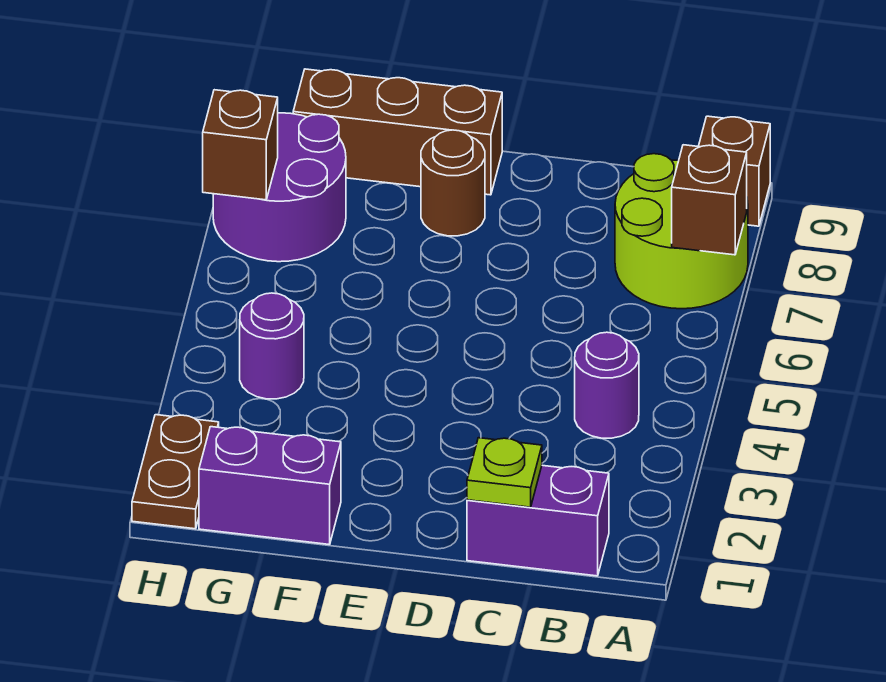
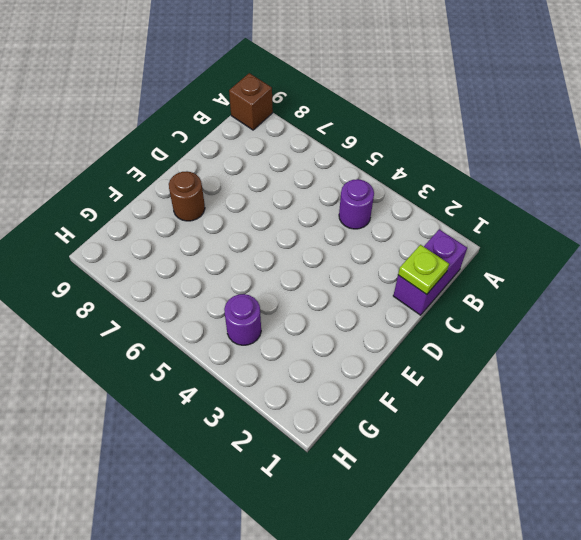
none -> lime round brick A7:B8 level 1
none -> brown brick E9:G9 level 1
none -> purple brick F1:G1 level 1

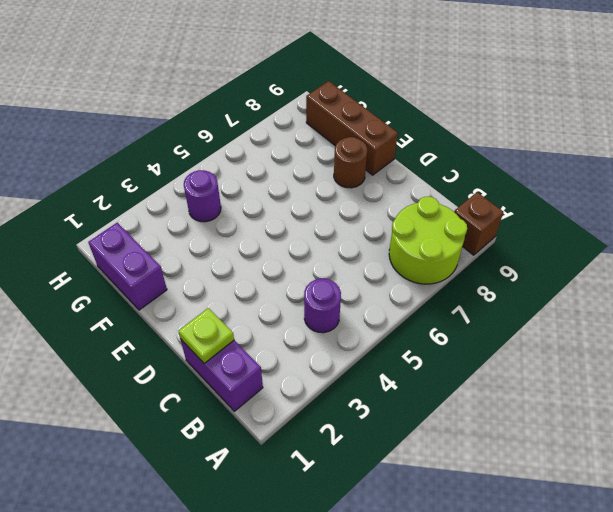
none -> purple round brick G7:H8 level 1
none -> brown plate H1:H2 level 1
none -> brown brick A7 level 2

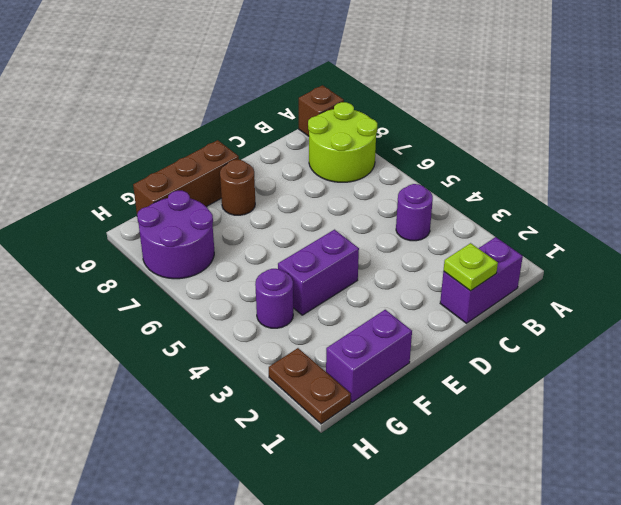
purple brick E4:F4 level 1 -> none
none -> brown brick A7 level 2
none -> brown brick H7 level 2

